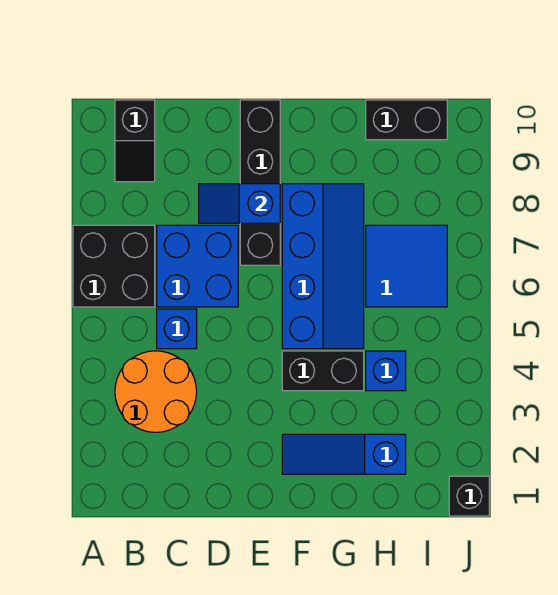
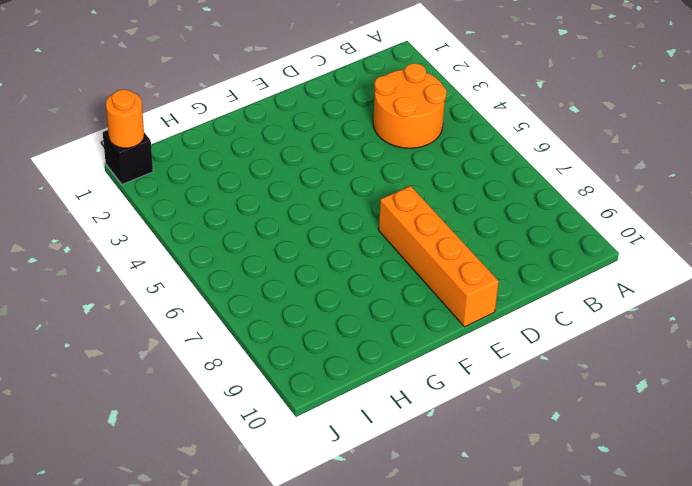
orange brick E7:E10 level 1 -> black brick E7:E10 level 1
orange round brick J1 level 2 -> none
none -> black brick A6:B7 level 1
none -> black slope B9:B10 level 1 top 10
none -> blue brick C5 level 1

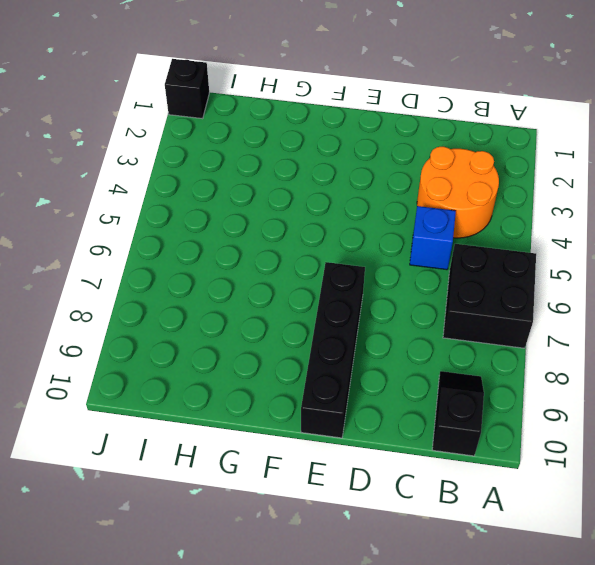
none -> blue brick C6:D7 level 1
none -> blue slope F2:H2 level 1 top H
none -> black brick F4:G4 level 1

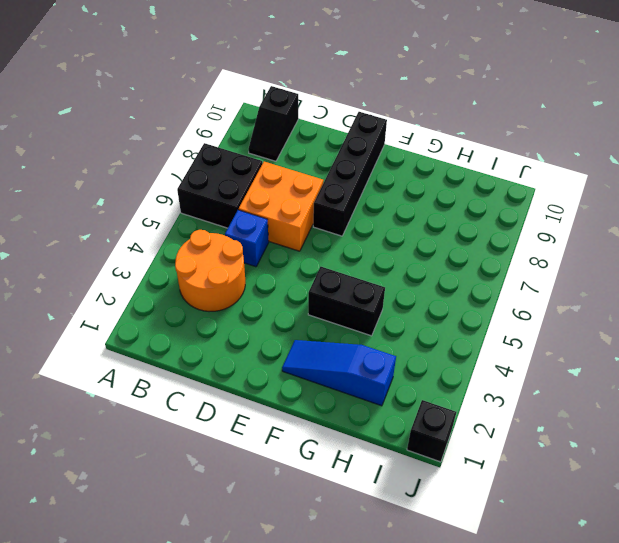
orange brick C6:D7 level 1 -> blue brick C6:D7 level 1
none -> blue slope F5:G8 level 1 top F
none -> blue brick H4 level 1
none -> blue tile H6:I7 level 1

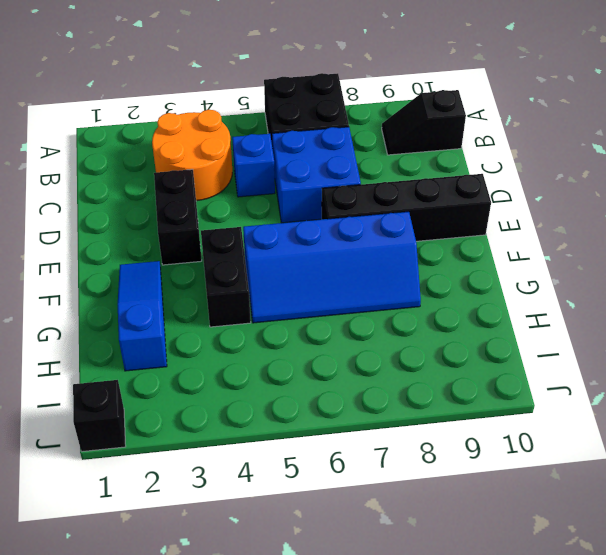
black brick D3:E3 level 1 -> black brick H10:I10 level 1
none -> blue brick H4 level 1
none -> blue tile H6:I7 level 1
none -> blue slope D8:E8 level 2 top E

